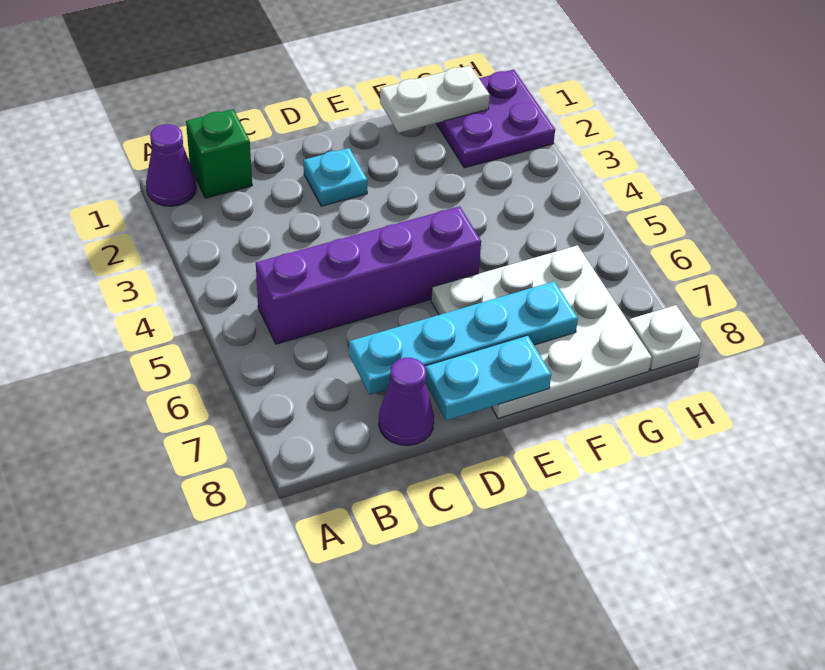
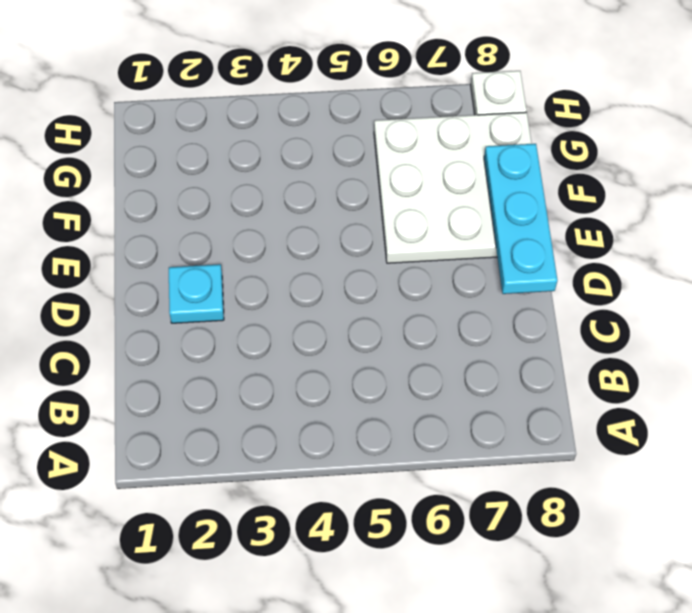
cyan plate D8:F8 level 2 -> cyan plate D8:E8 level 2
none -> purple cone A1 level 1
none -> green brick B1 level 1

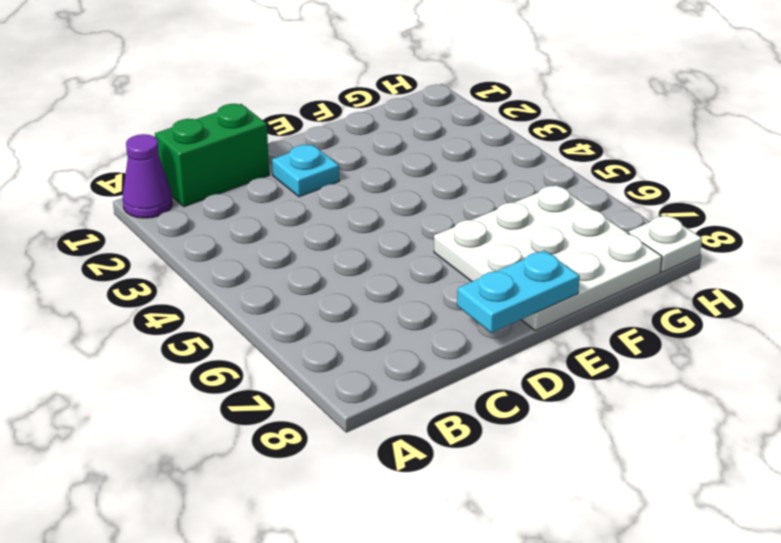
green brick B1:C1 level 1 -> green brick B1 level 1
none -> purple brick B5:E5 level 1
none -> purple cone C8 level 1

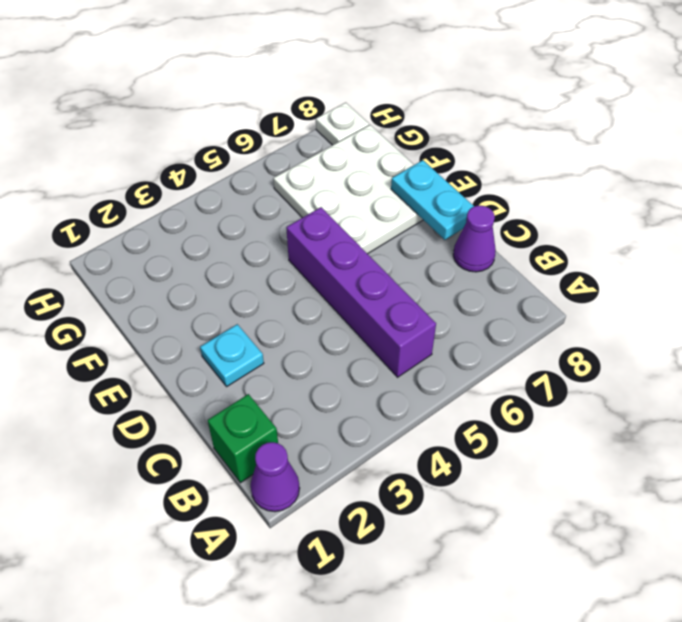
none -> purple plate G1:H2 level 1
none -> cyan plate C7:F7 level 2

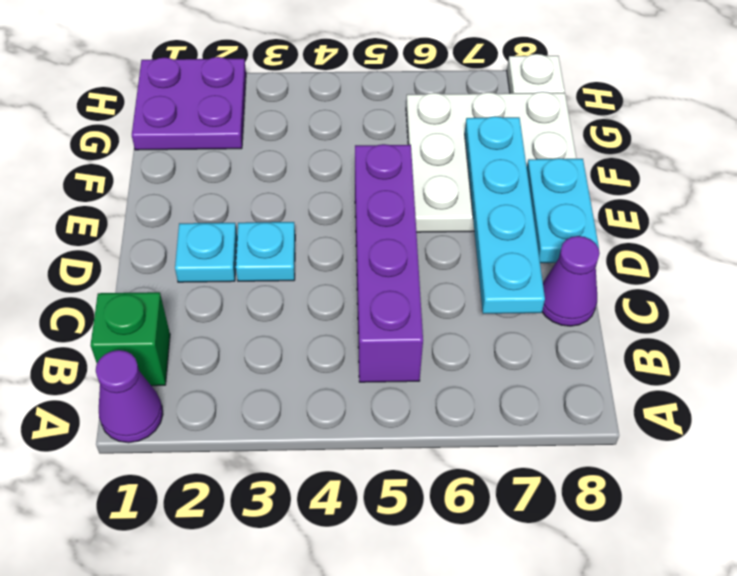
cyan plate D3 level 1 -> none
none -> white plate F1:G1 level 2

